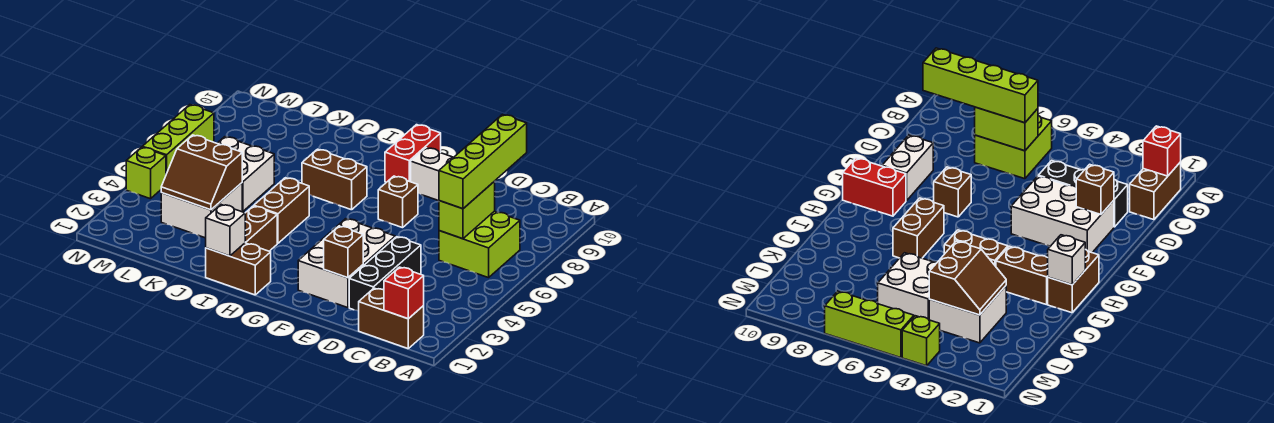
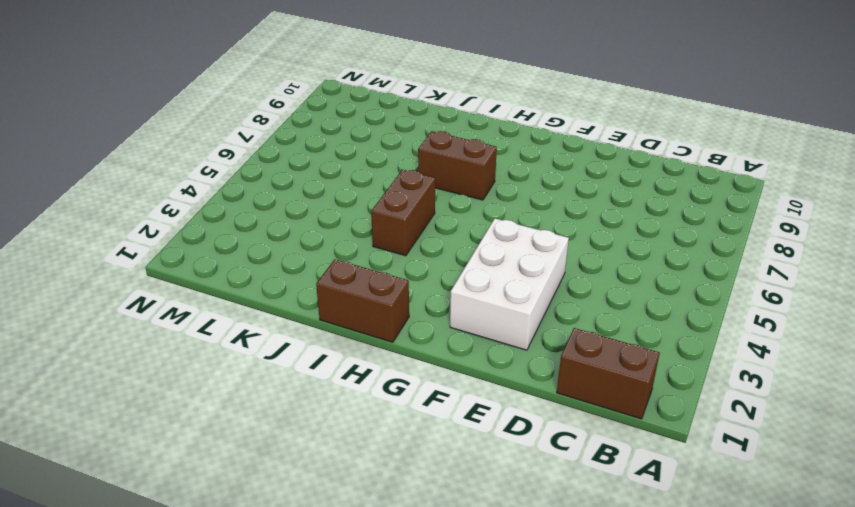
none -> lime brick B6:C7 level 1
none -> black brick D2:D4 level 1
none -> white brick E9:F9 level 1

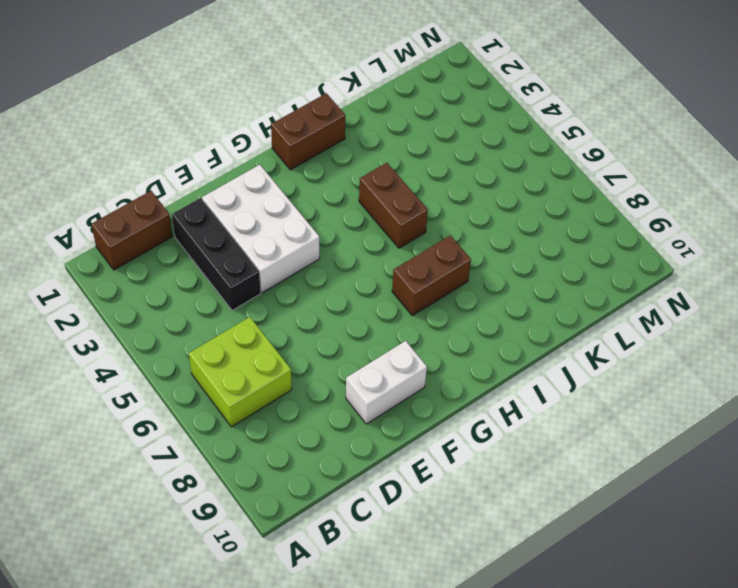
none -> brown brick F7 level 1
none -> red brick G9:G10 level 1
none -> brown brick I2:I3 level 1

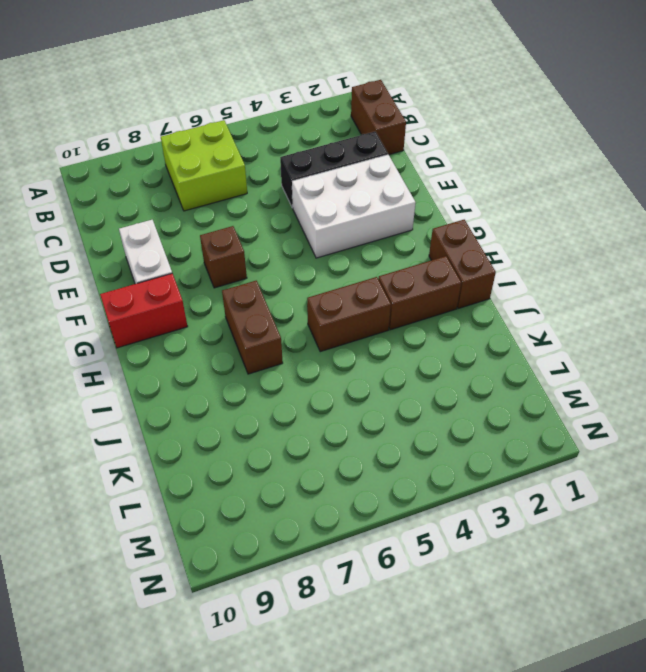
none -> white brick K3:L4 level 1
none -> white brick K5:L6 level 1
none -> lime brick N4 level 1

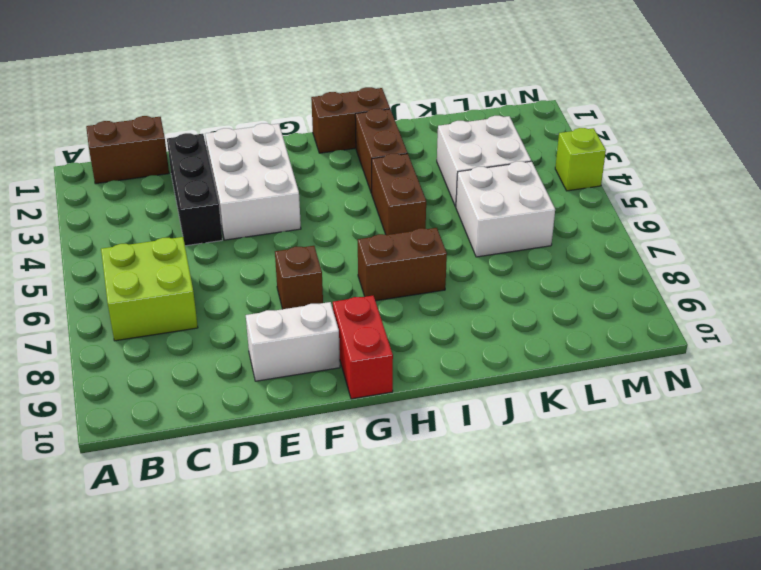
none -> lime brick N5:N7 level 1
none -> red brick B1 level 2
none -> lime brick C6:C7 level 2

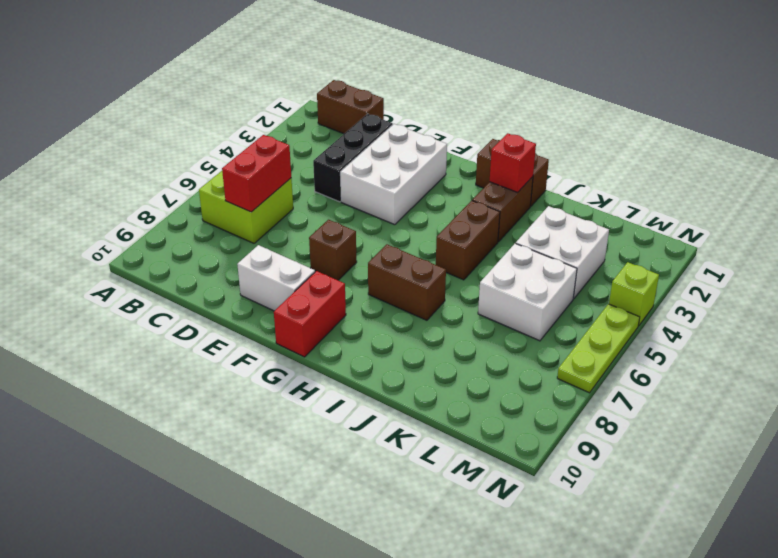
red brick C6:C7 level 2 -> lime brick C6:C7 level 2
red brick I2 level 2 -> red brick B1 level 2
lime plate N5:N7 level 1 -> lime brick N5:N7 level 1
none -> brown brick E2 level 2
none -> white brick I1 level 2
none -> brown slope K3:L4 level 2 top 4

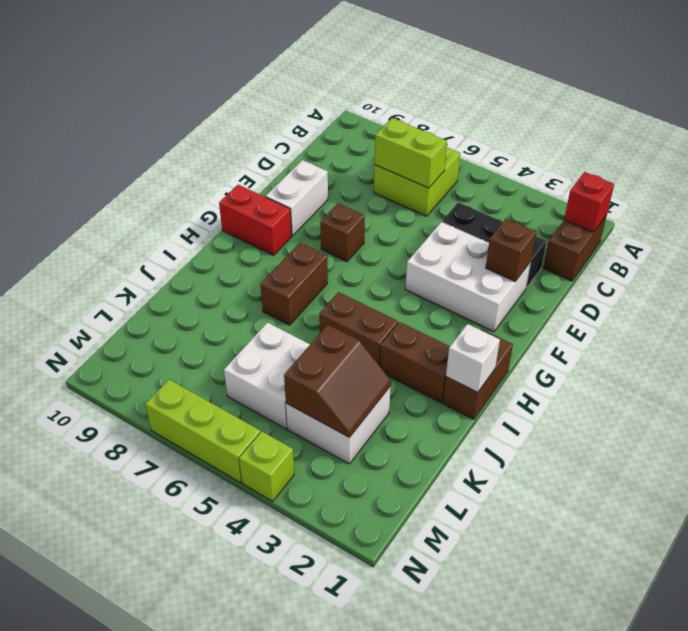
none -> lime brick C6:C9 level 3

